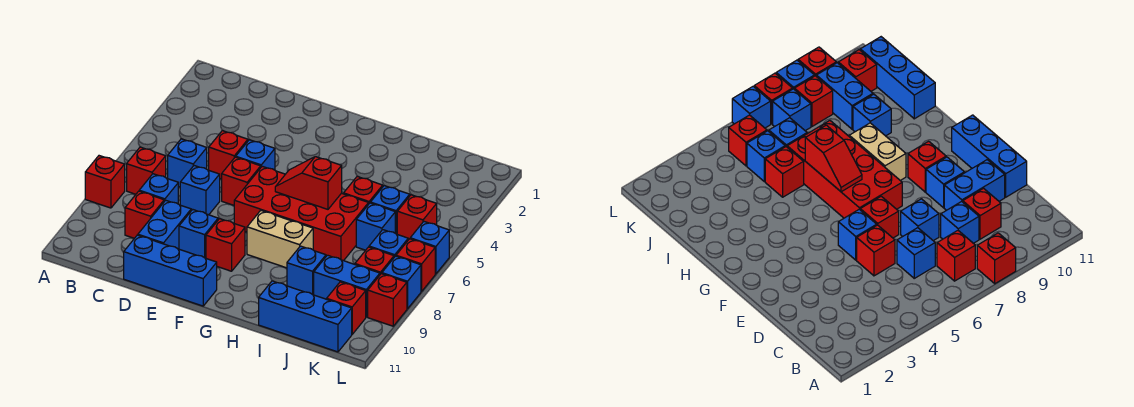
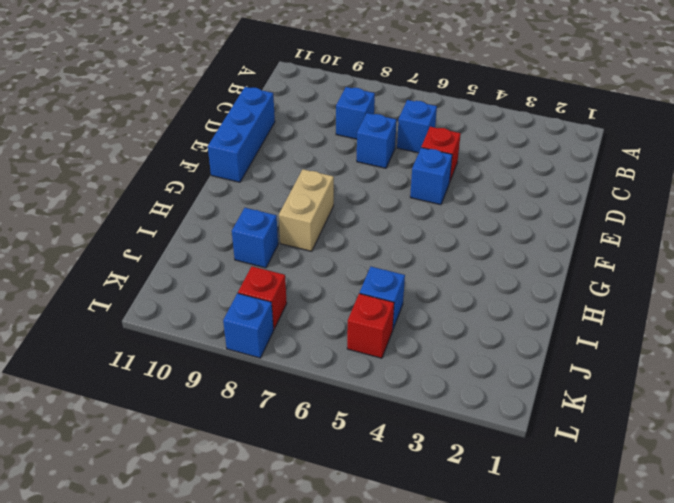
none -> red brick A8 level 1
none -> red brick B7 level 1
none -> red brick C9 level 1
none -> blue brick D9:D10 level 1

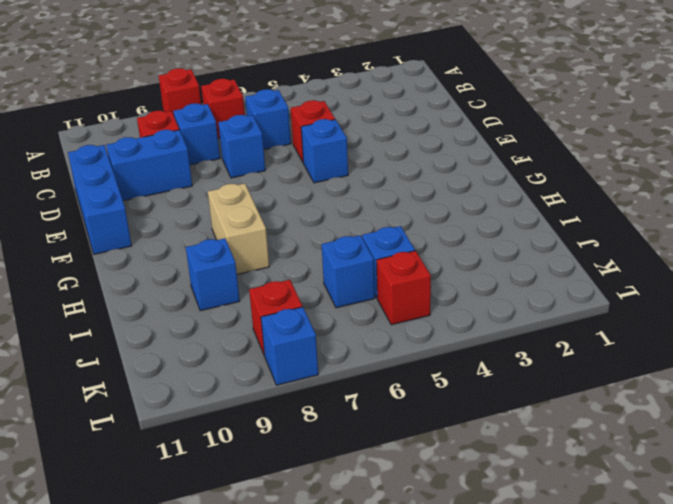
none -> red brick E6 level 1
none -> blue brick E9 level 1
none -> red brick F6:I7 level 1
none -> red brick F9 level 1

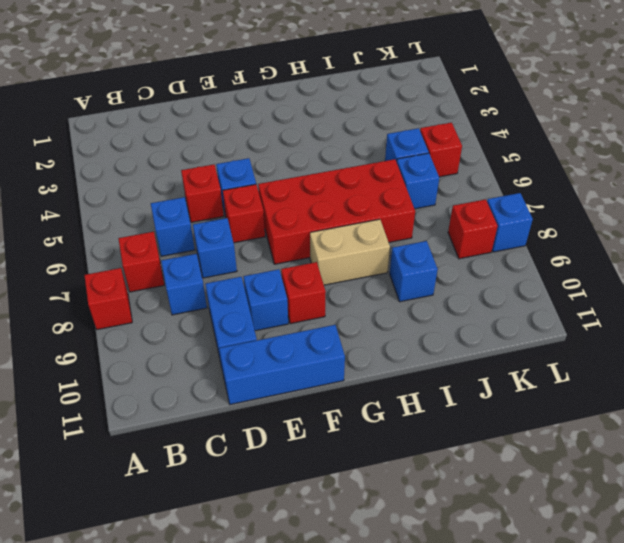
none -> red brick C9 level 1
none -> red brick I5 level 1
none -> blue brick I11:K11 level 1
none -> blue brick J9:K9 level 1

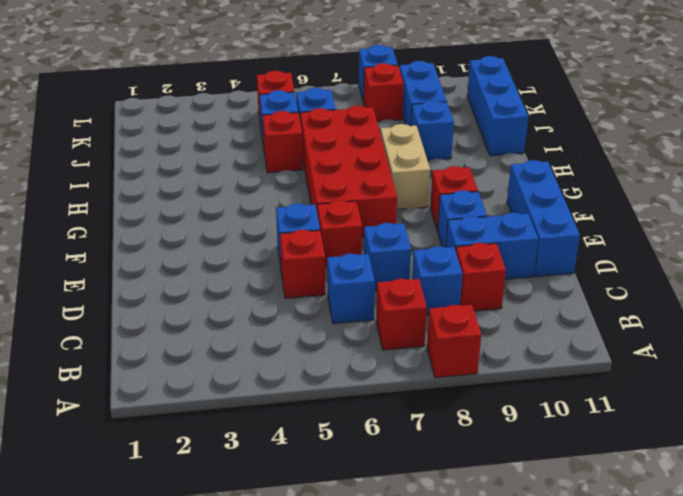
none -> blue brick K7 level 1
none -> red brick K10 level 1
none -> blue brick L6 level 1
none -> red brick L7 level 1

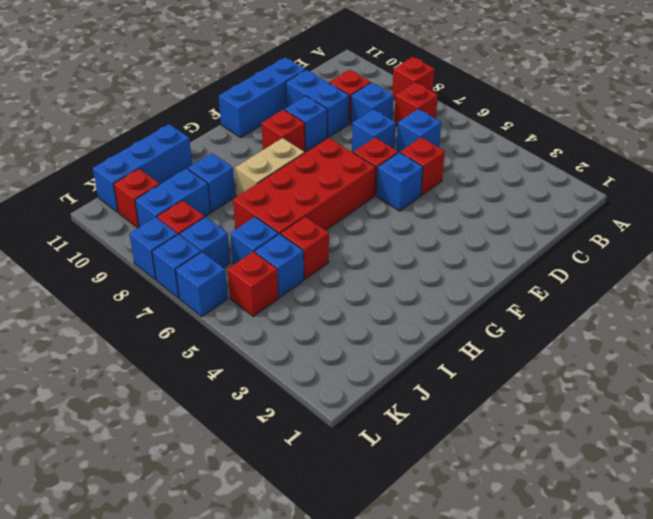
blue brick L7 level 1 -> red brick L7 level 1
none -> red brick L9 level 1
none -> red slope G6:H6 level 2 top H

